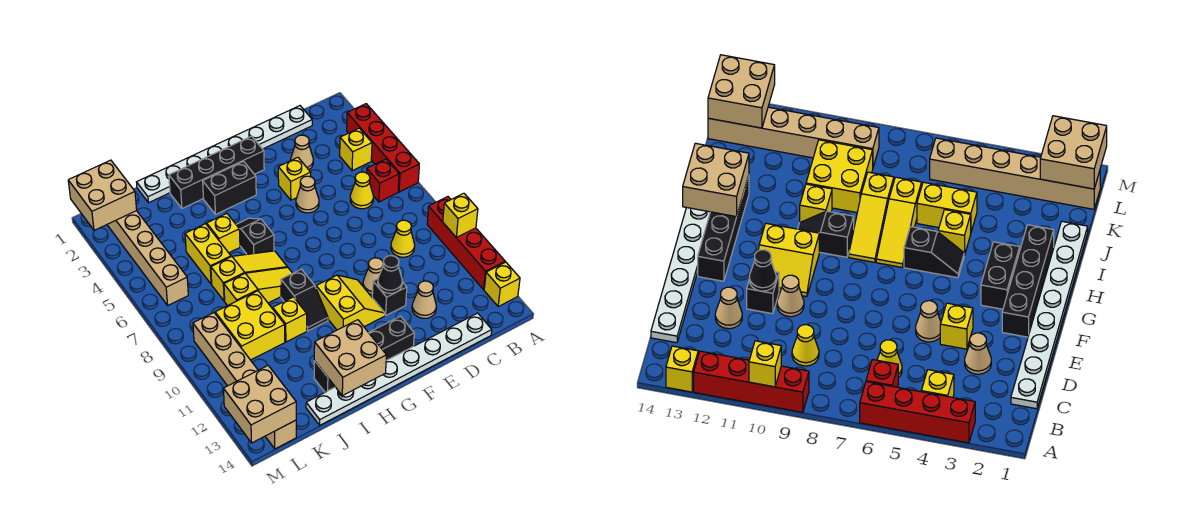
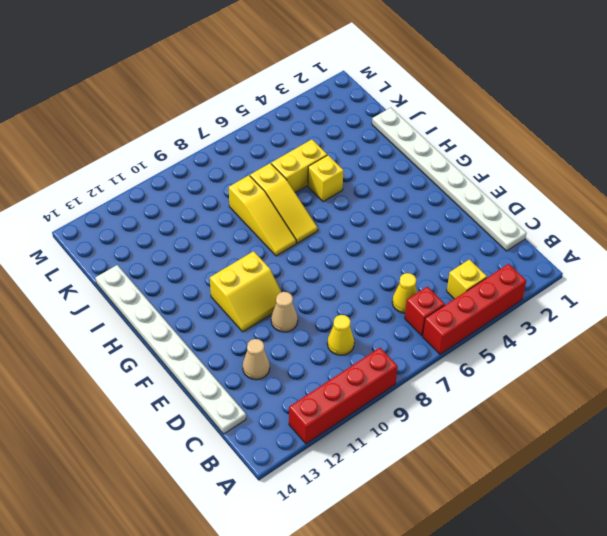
none -> yellow brick A13 level 1
none -> tan cone D3 level 1
none -> yellow brick E4 level 1
none -> tan cone E5 level 1

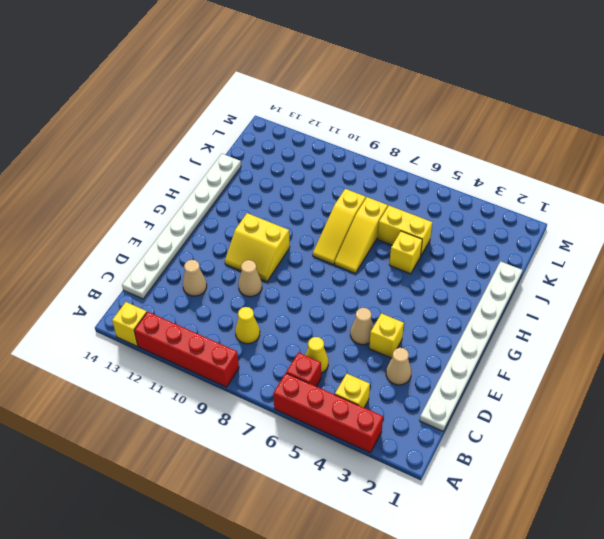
none -> black brick E11 level 1
none -> black brick F2:I2 level 1
none -> black brick F13:I13 level 1
none -> black brick G3:H3 level 1

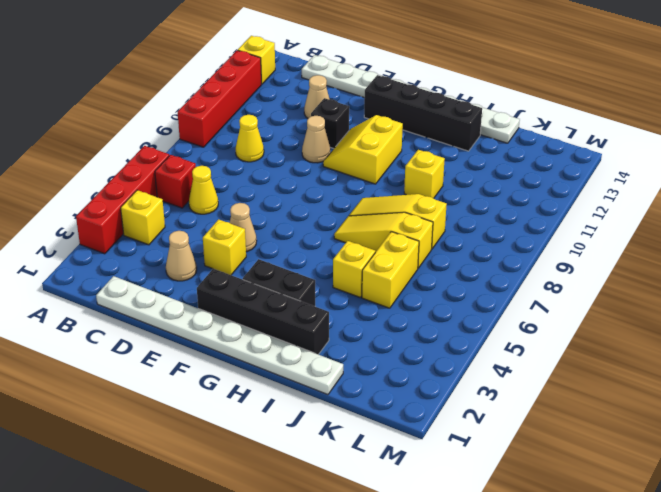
none -> black slope H5:H6 level 1 top 6
none -> black slope H9:H10 level 1 top 9
none -> yellow brick J9:K10 level 1
none -> tan brick L1:L6 level 1

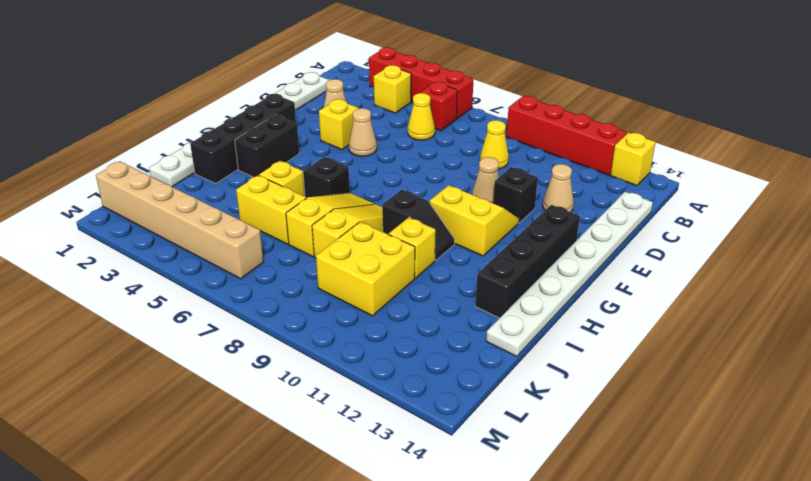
none -> tan brick L9:L14 level 1
none -> yellow brick A10 level 2
none -> black cone E11 level 2
none -> tan brick H13:I14 level 2

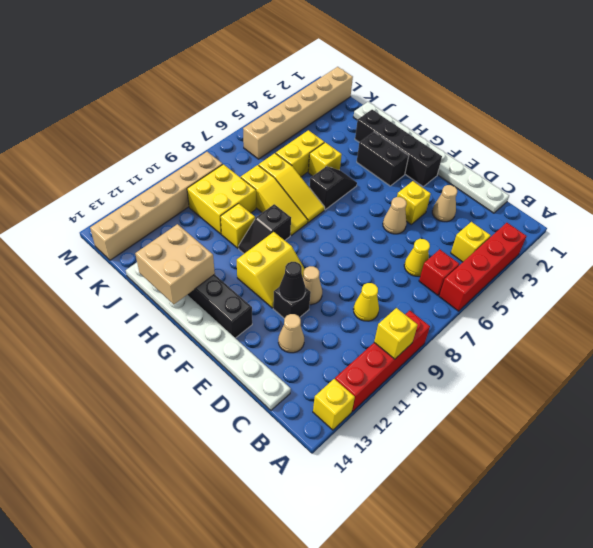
none -> tan brick L1:M2 level 2
none -> tan brick L13:M14 level 2

